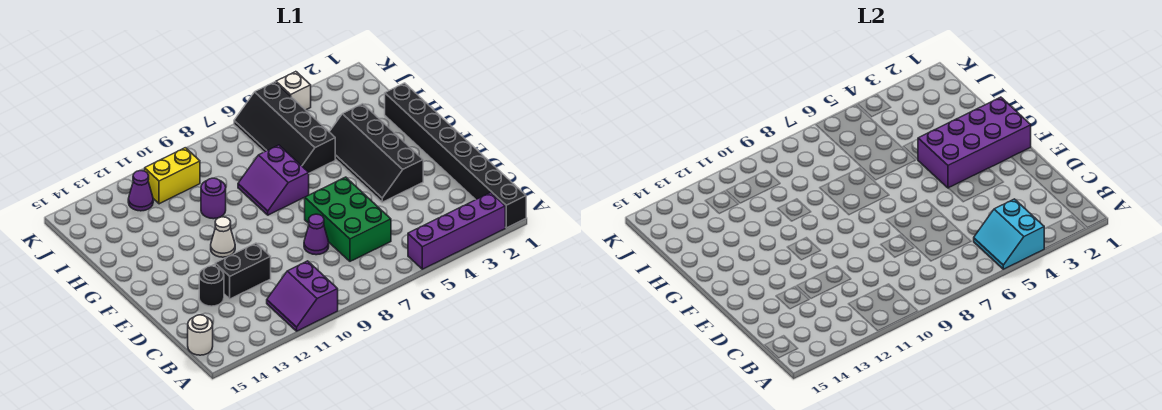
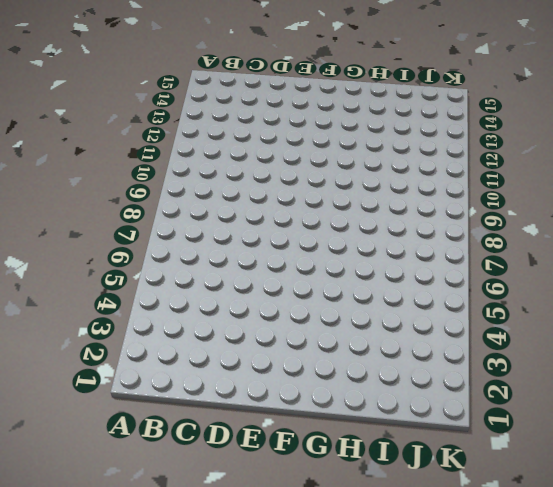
none -> black brick A1:H1 level 1
none -> purple brick A2:A5 level 1
none -> purple slope A10:B11 level 1 top 10

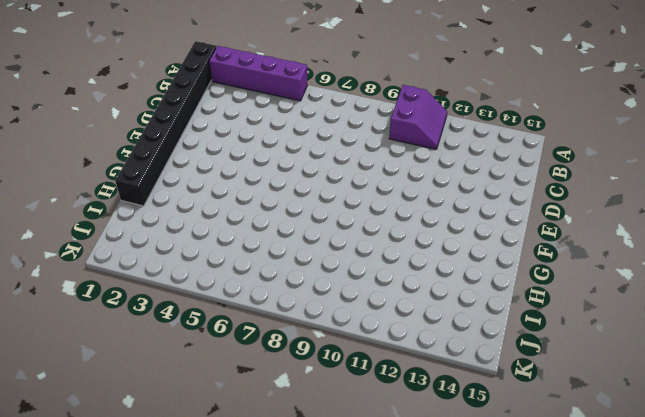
none -> white round brick B15 level 1
none -> green brick C6:E7 level 1
none -> purple cone D8 level 1

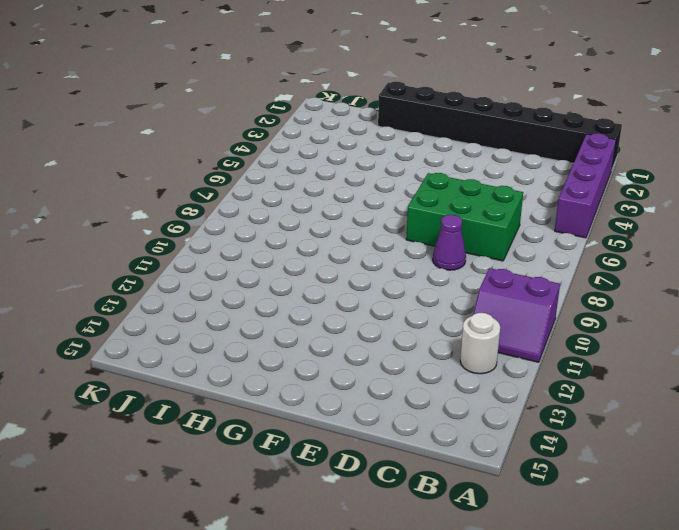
white round brick B12 level 1 -> white round brick B15 level 1
none -> black brick D11:D12 level 1
none -> black round brick D13 level 1
none -> black slope E3:H4 level 1 top 3

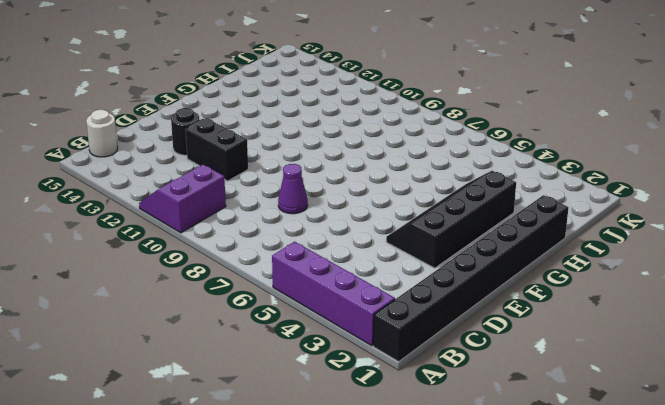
none -> green brick C6:E7 level 1
none -> white cone F11 level 1
none -> purple slope G7:H8 level 1 top 7

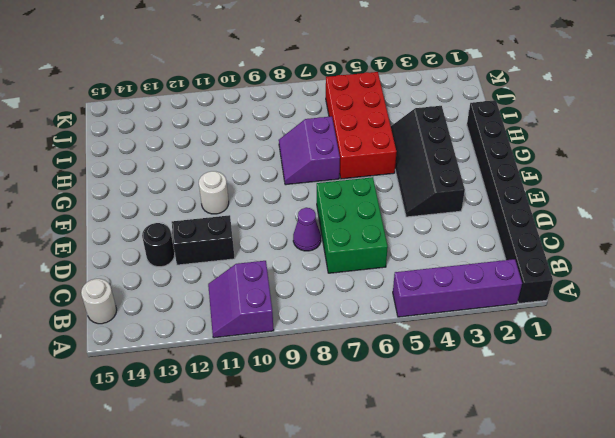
white round brick F11 level 1 -> white cone F11 level 1
red brick G5:J6 level 1 -> black slope H5:K6 level 1 top 5
none -> purple round brick H10 level 1
none -> yellow brick J10:J11 level 1
none -> purple cone J12 level 1

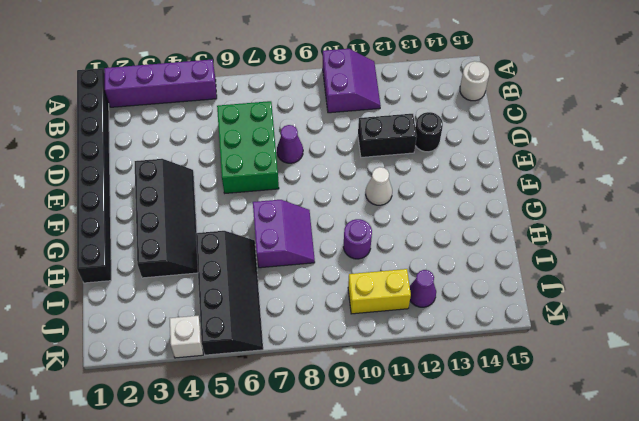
none -> cyan slope A4:B5 level 2 top 4
none -> purple brick F1:G4 level 2

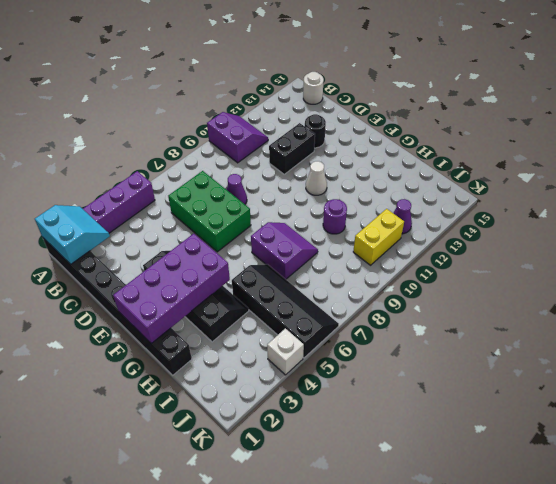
cyan slope A1:B2 level 2 top 1 -> cyan slope A4:B5 level 2 top 4

